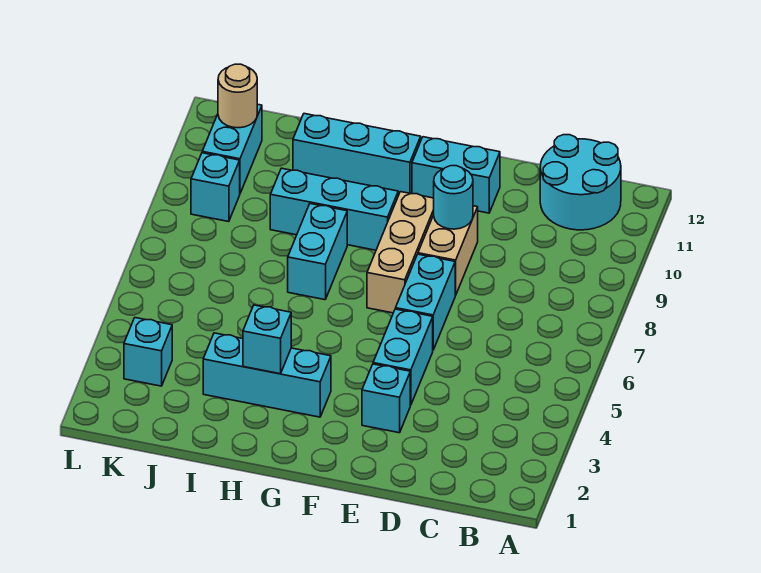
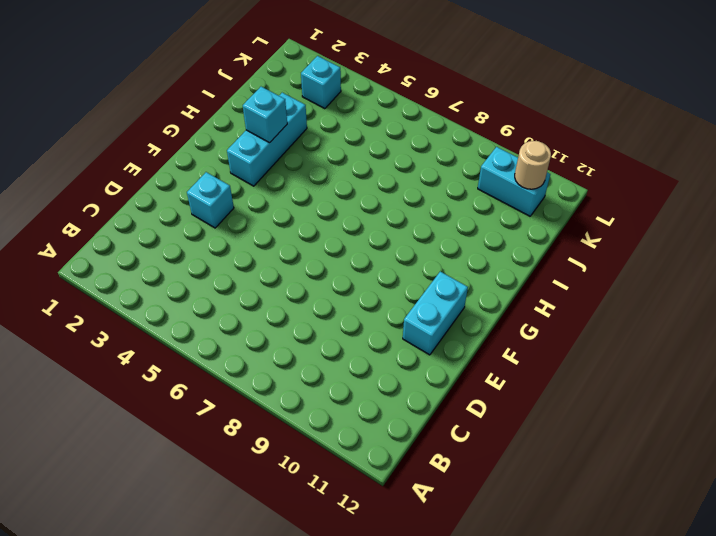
none -> cyan round brick B11:C12 level 1
none -> cyan brick E4:E5 level 1
none -> cyan brick E6:E7 level 1

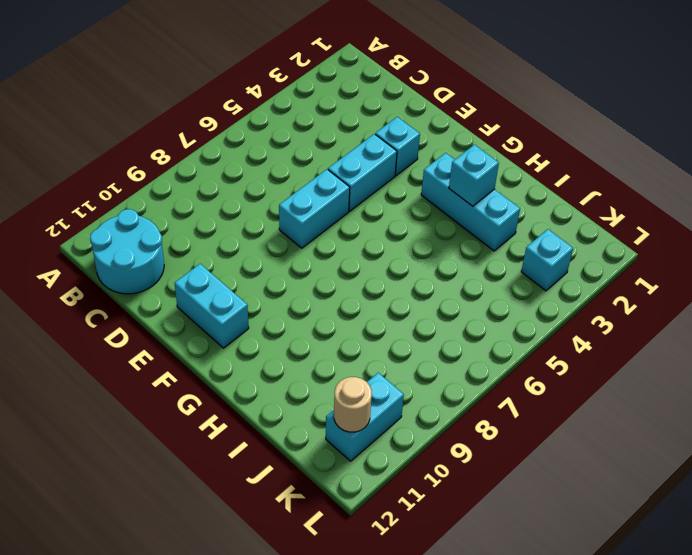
none -> tan brick E8:E9 level 1
none -> tan brick F7:F9 level 1
none -> cyan brick G9:I9 level 1

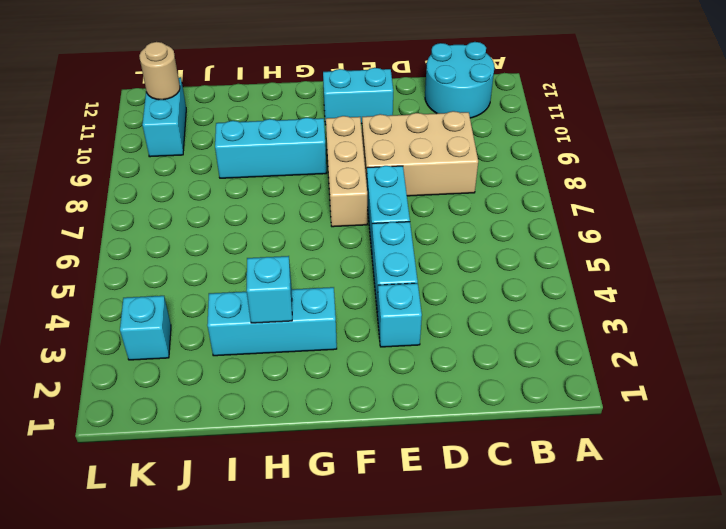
tan brick C8:E9 level 1 -> tan brick E8:E9 level 1
none -> cyan brick G11:I11 level 1
none -> cyan brick H7:H8 level 1
none -> cyan brick K9 level 1

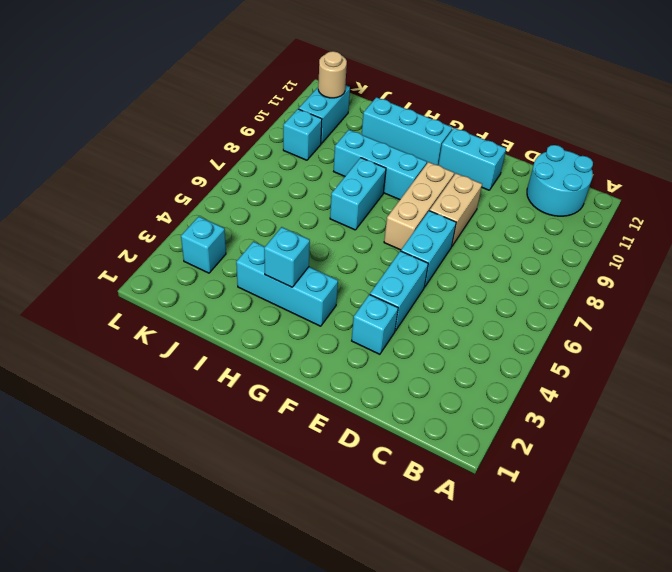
none -> cyan round brick E9 level 2

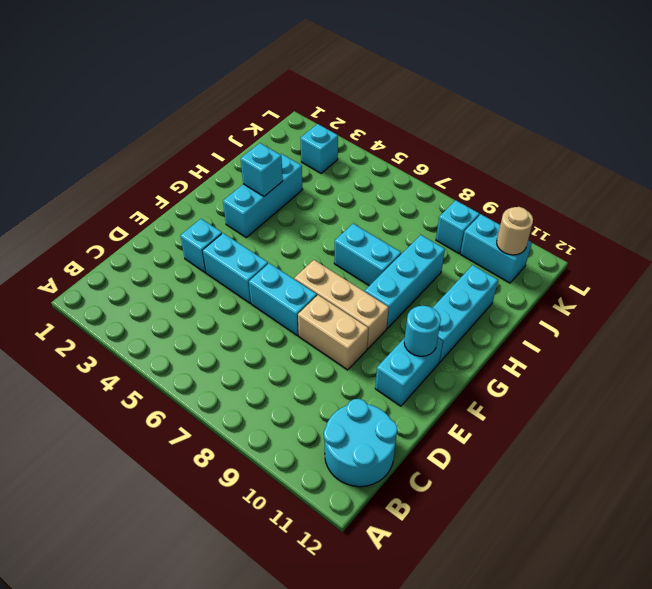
cyan round brick F11 level 2 -> cyan round brick E9 level 2

